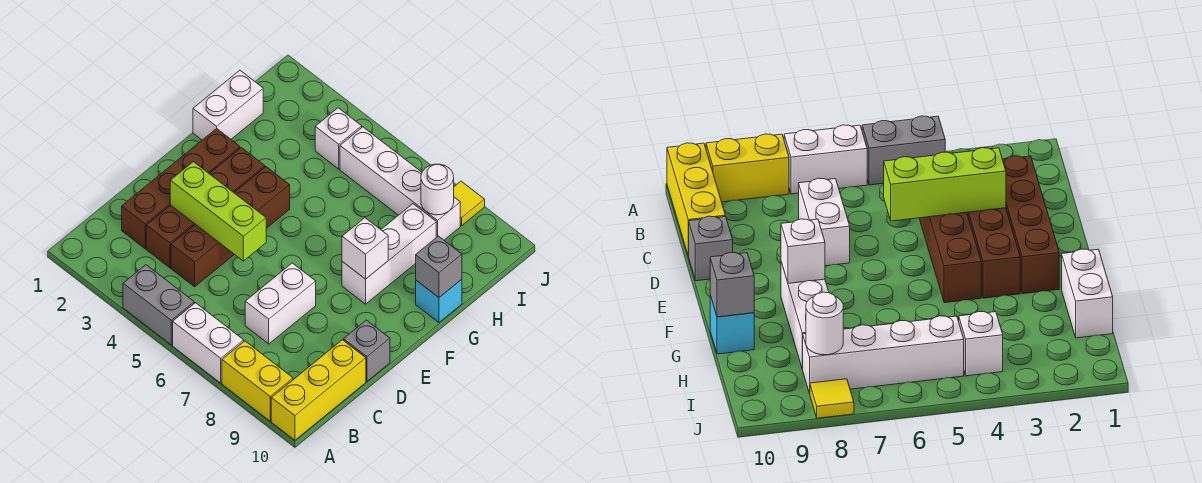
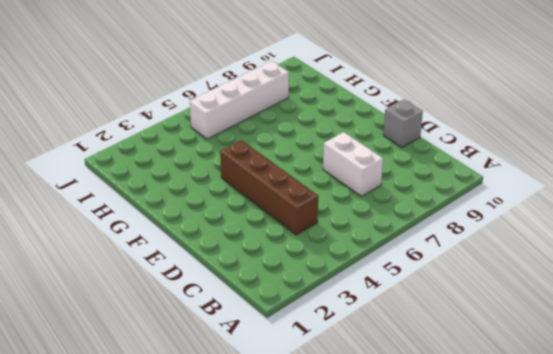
none -> grey brick A4:A5 level 1
none -> white brick A6:A7 level 1
none -> yellow brick A8:A9 level 1

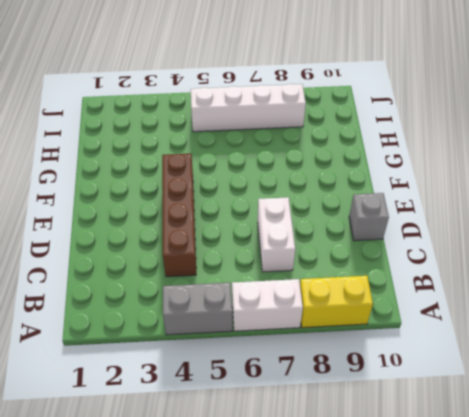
none -> yellow brick A10:C10 level 1
none -> brown brick C2:F2 level 1
none -> brown brick C3:F3 level 1

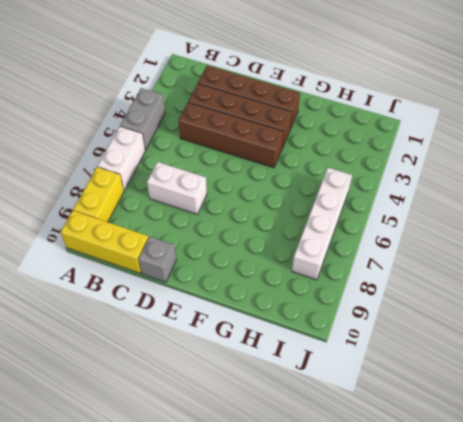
none -> white brick F8:H8 level 1
none -> white brick G1:H1 level 1
none -> cyan brick G10 level 1

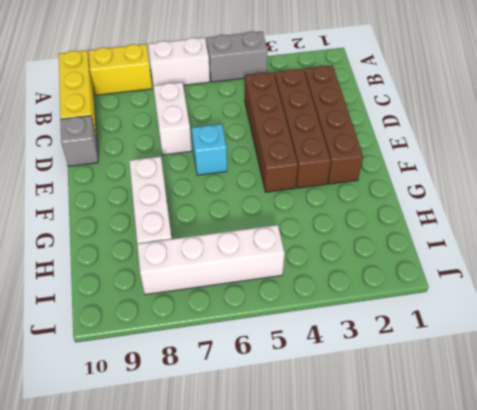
cyan brick E6 level 1 -> cyan brick G10 level 1
none -> white brick G1:H1 level 1
none -> white brick I4 level 1
none -> yellow tile J8 level 1

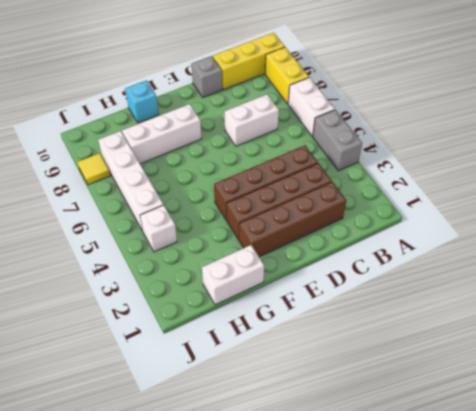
none -> lime brick D3:D5 level 2
none -> white brick F8 level 2
none -> grey brick G10 level 2

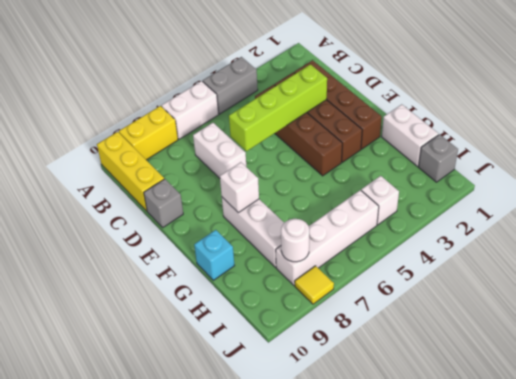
lime brick D3:D6 level 2 -> lime brick D3:D5 level 2
grey brick I1 level 1 -> grey brick G10 level 2

